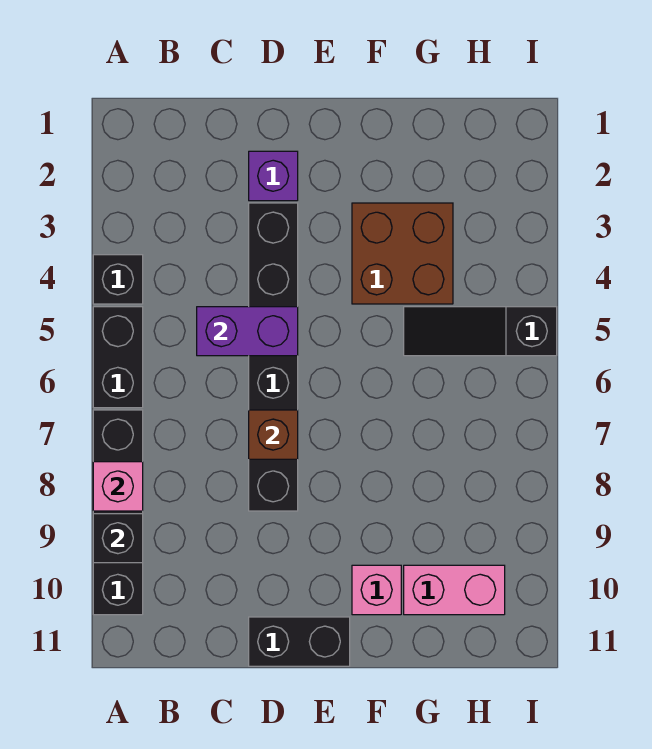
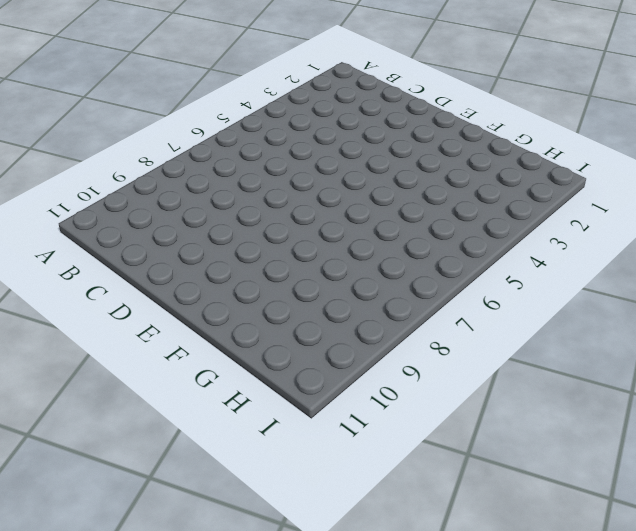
none -> black brick A4 level 1
none -> black brick A5:A6 level 1
none -> black brick A7:A10 level 1

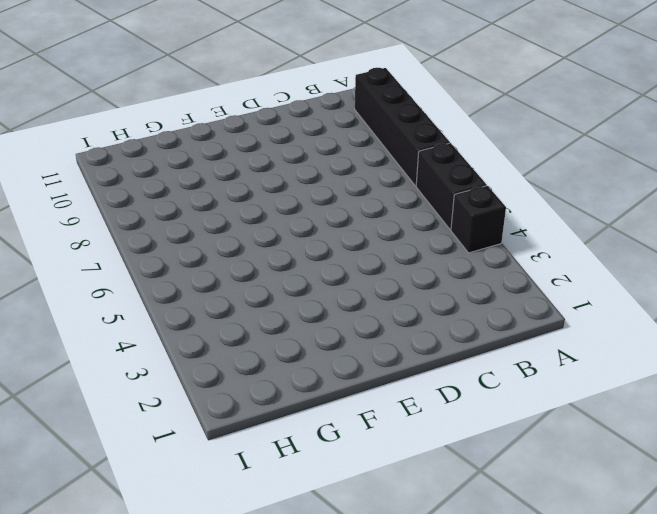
none -> purple brick D2 level 1
none -> black brick D3:D8 level 1
none -> black brick D11:E11 level 1

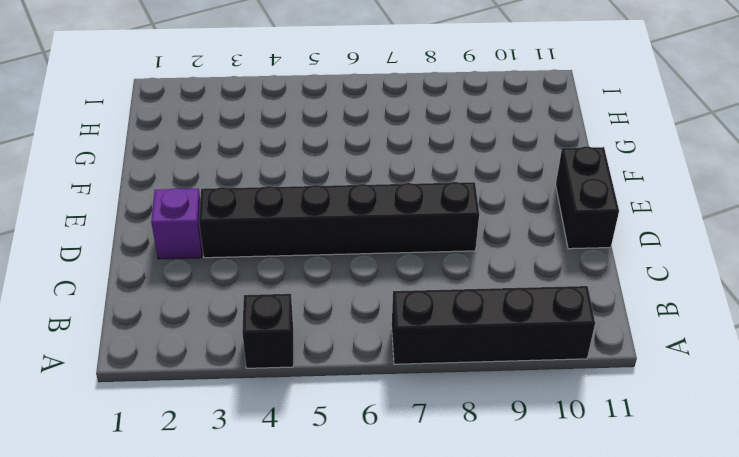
none -> black brick A5:A6 level 1
none -> brown brick F3:G4 level 1
none -> pink brick F10 level 1

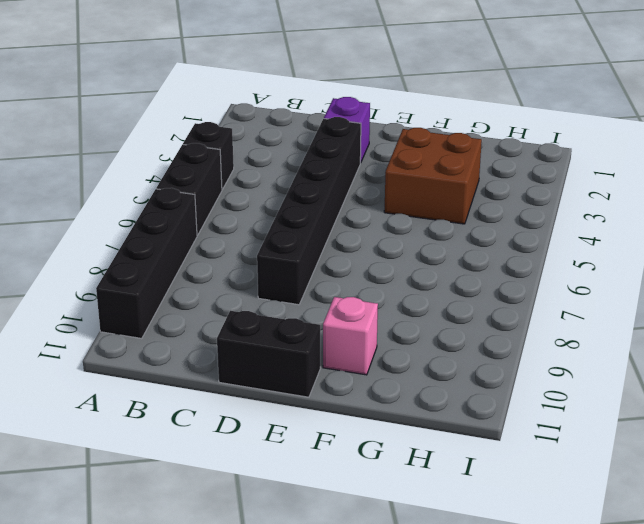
none -> black slope G5:I5 level 1 top I
none -> pink brick G10:H10 level 1
none -> pink brick A8 level 2

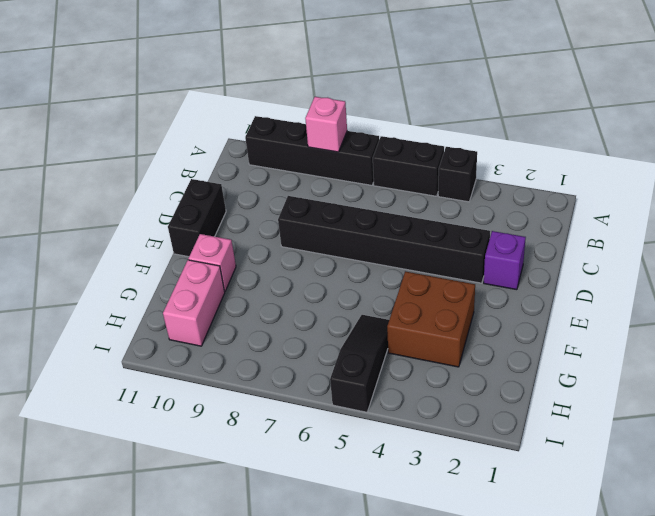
none -> black brick A9 level 2
none -> purple brick C5:D5 level 2
none -> brown brick D7 level 2

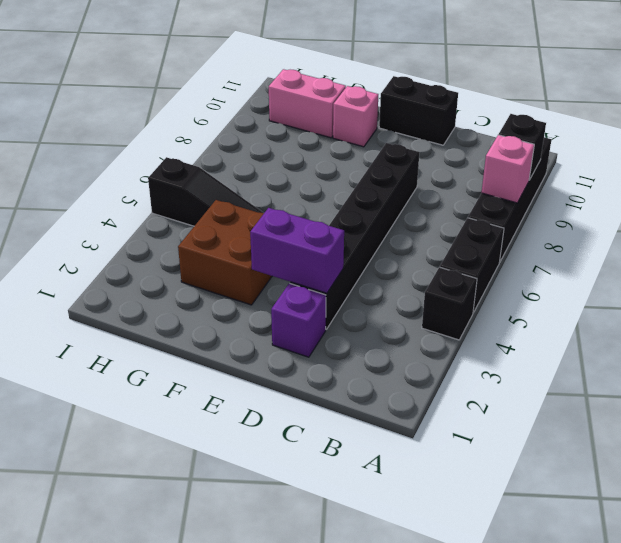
purple brick D3:E3 level 2 -> purple brick C5:D5 level 2
none -> brown brick D7 level 2

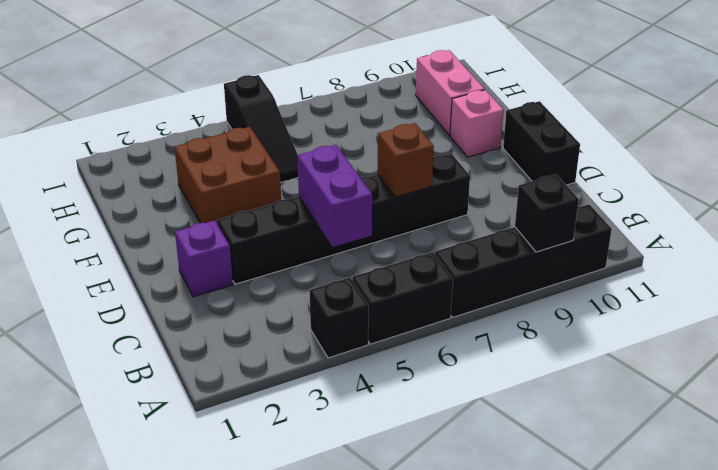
none -> pink brick A8 level 2

